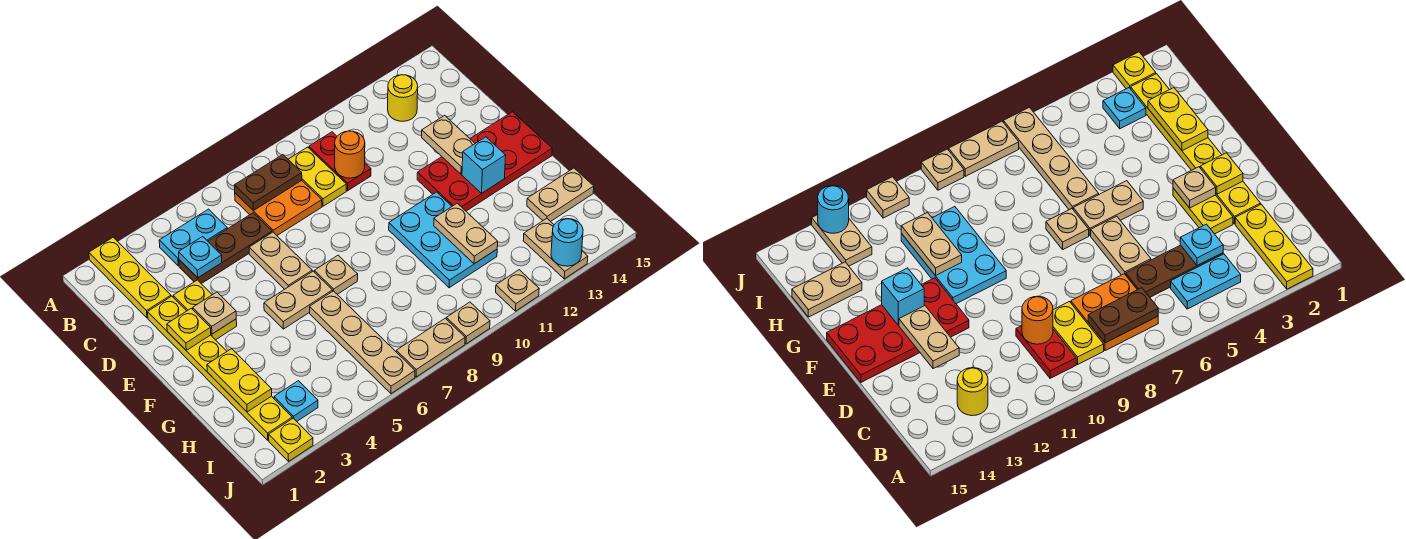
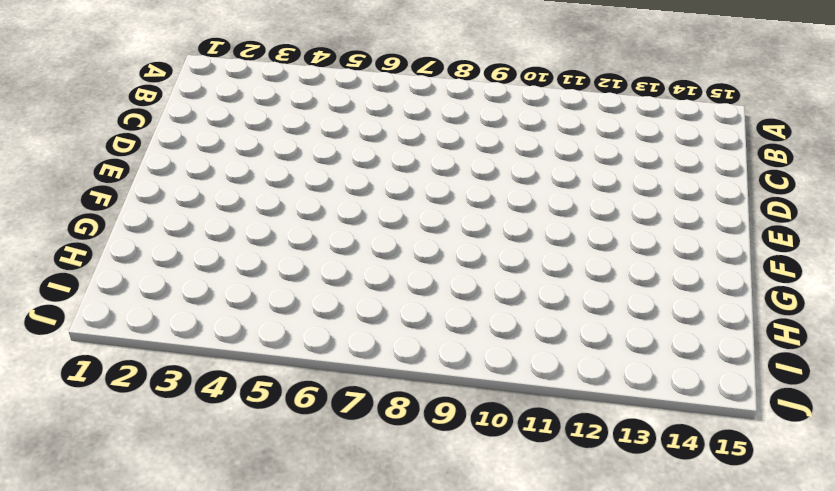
none -> yellow plate A2:C2 level 1
none -> cyan plate B4:B5 level 1
none -> orange plate B7:C8 level 1
none -> yellow plate B9:C9 level 1

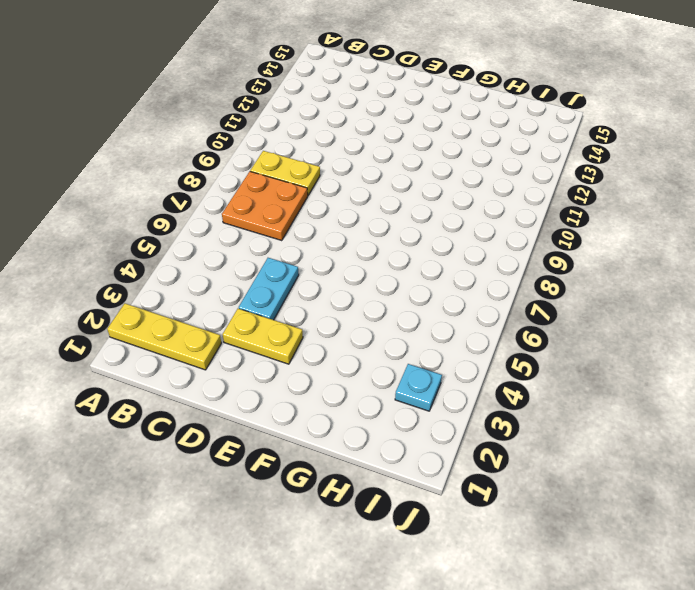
cyan plate D4:D5 level 1 -> cyan plate B4:B5 level 1
none -> red plate B10:C10 level 1
none -> yellow round brick B13 level 1
none -> brown plate C4:C6 level 1
none -> yellow plate D2:I2 level 1

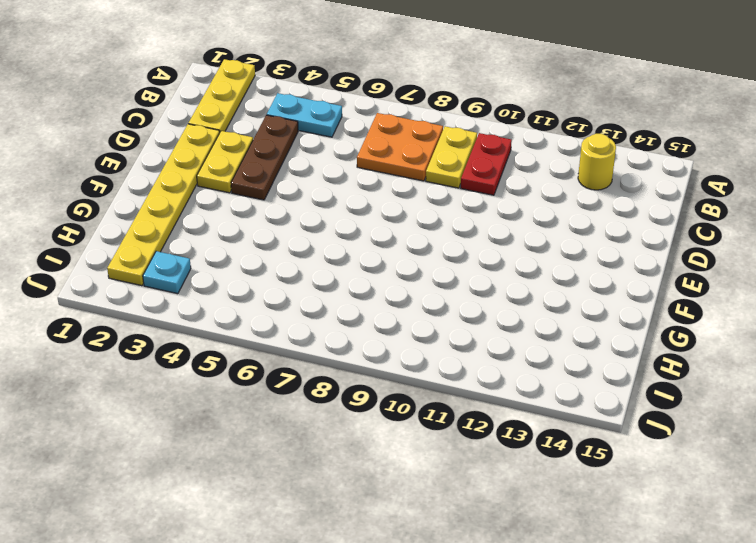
brown plate C4:E4 level 1 -> brown plate C4:C6 level 1
none -> tan plate D6:E6 level 1
none -> red plate E12:F15 level 1
none -> tan plate F5:F6 level 1
none -> tan plate F7 level 1

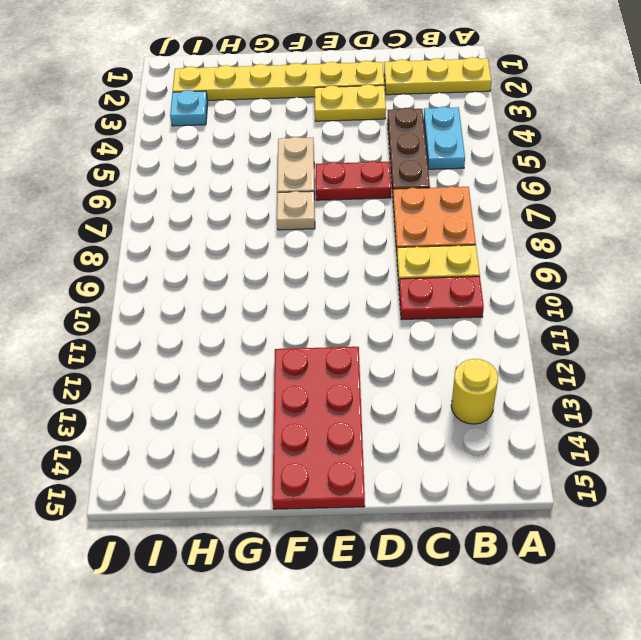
red plate D6:E6 level 1 -> tan plate D6:E6 level 1
none -> cyan plate F10:H11 level 1
none -> tan plate G6:J6 level 1
none -> tan plate H14:H15 level 1
none -> tan plate I13:J13 level 1

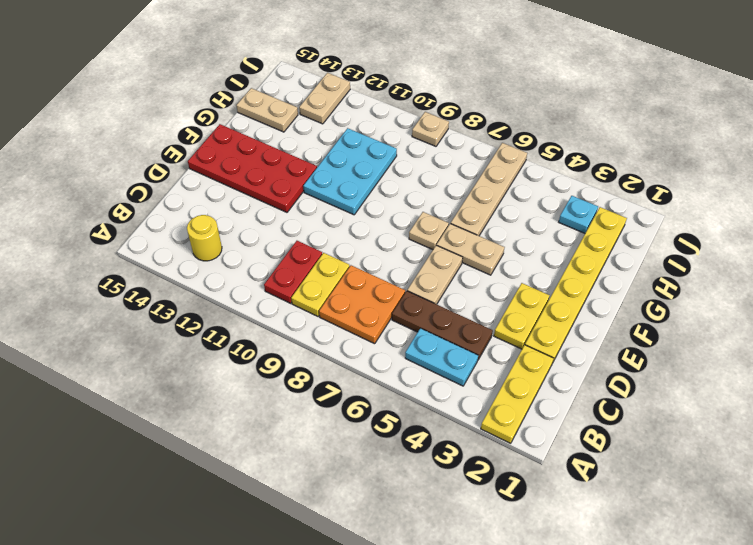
none -> yellow plate J2 level 1
none -> tan plate J7:J8 level 1
none -> tan plate J11 level 1
none -> brown plate B7:B8 level 2

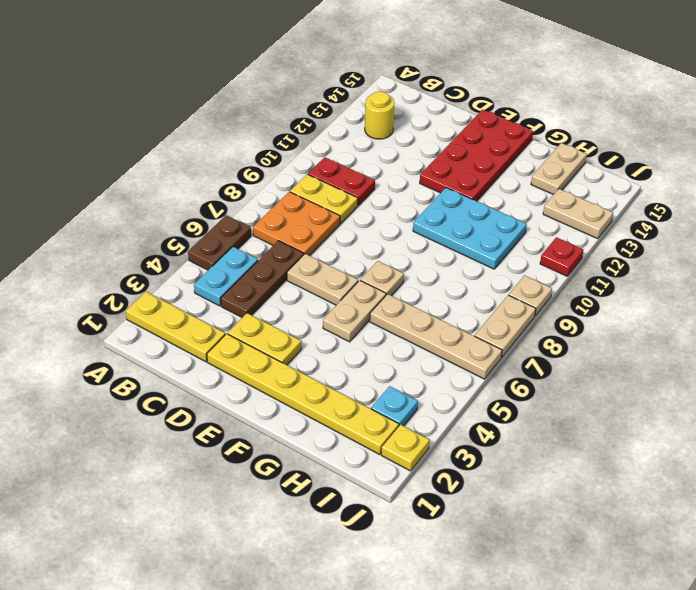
brown plate A5:A6 level 1 -> brown plate B7:B8 level 2
red plate J11 level 1 -> tan plate J11 level 1
none -> cyan plate C4 level 2
none -> orange round brick C10 level 2
none -> tan plate D13:E13 level 2
none -> yellow plate E2 level 2

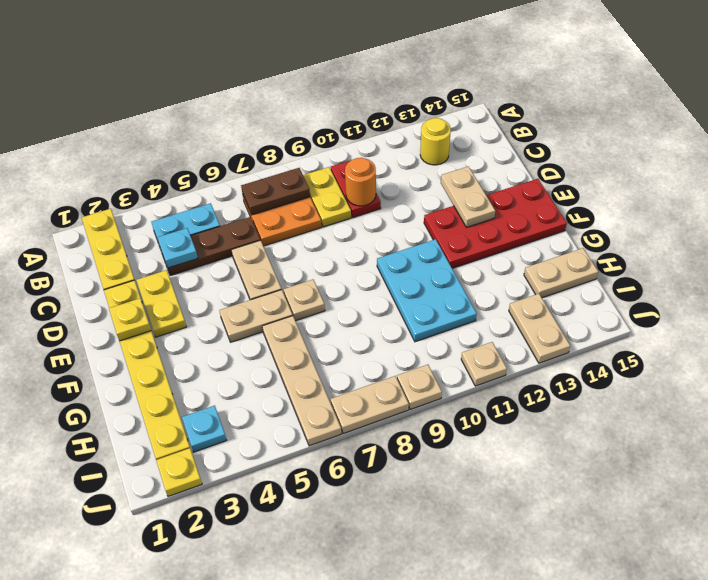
none -> tan plate E3 level 2
none -> cyan brick F13 level 2
none -> yellow plate G2:H2 level 2
none -> tan plate G11:H11 level 2

